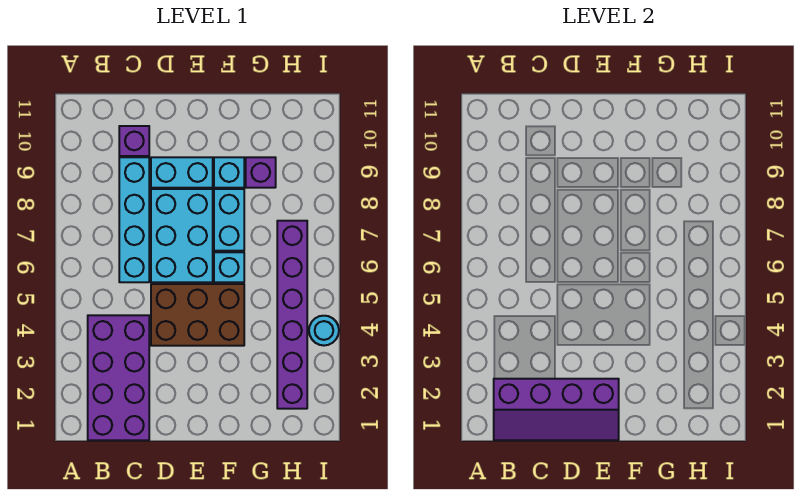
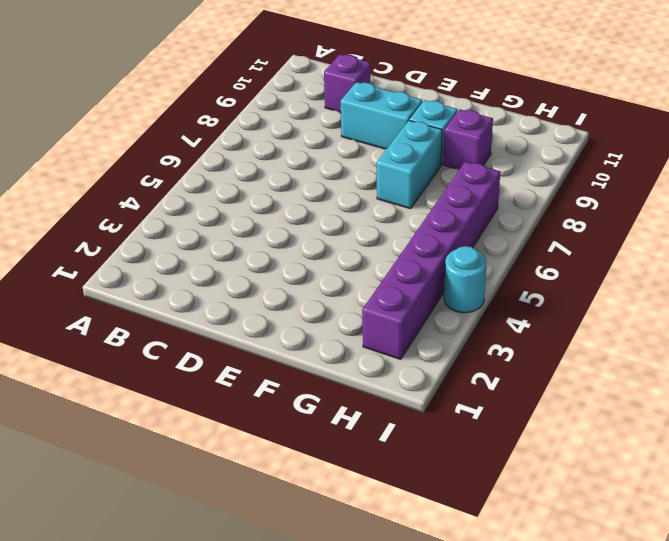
none -> purple brick B1:C4 level 1
none -> cyan brick C6:C9 level 1
none -> brown brick D4:F5 level 1

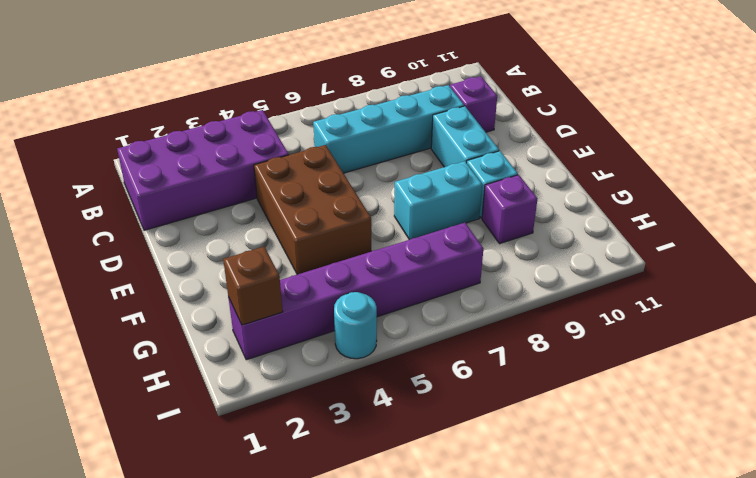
brown brick H2 level 2 -> none
none -> cyan brick D6:E8 level 1
none -> cyan brick F6 level 1
none -> purple slope B1:E2 level 2 top 2

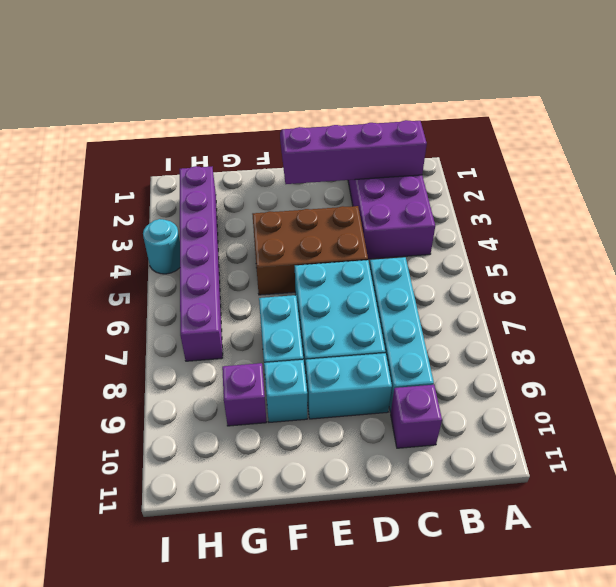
none -> cyan brick F6 level 1

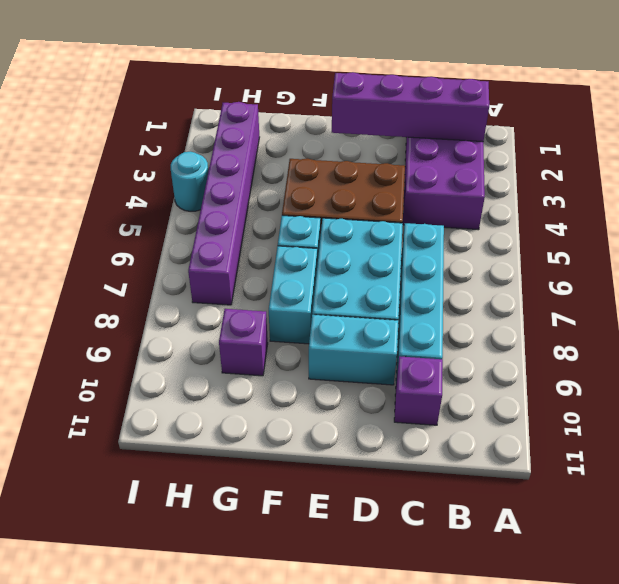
none -> cyan brick F9 level 1

